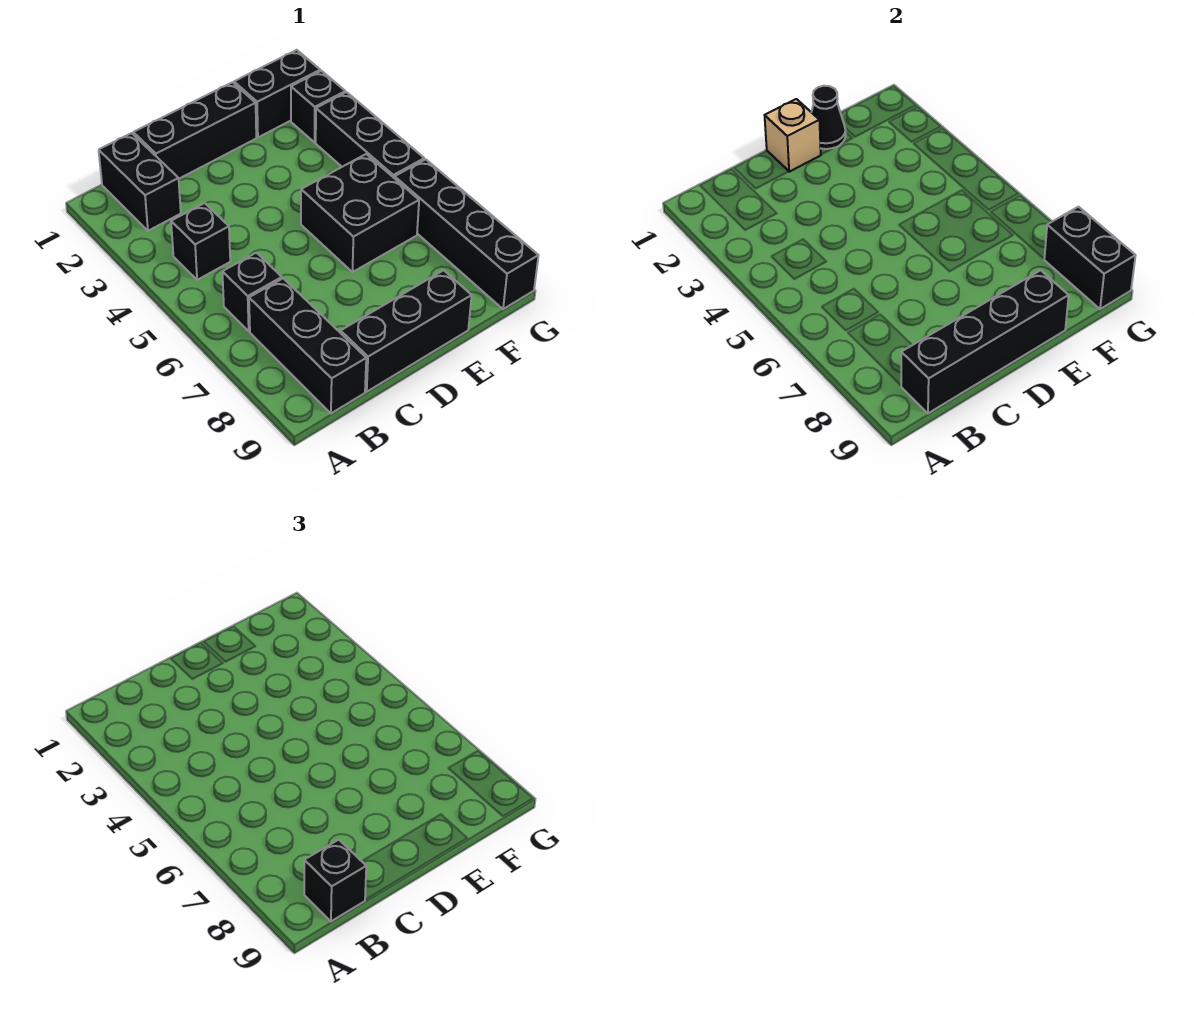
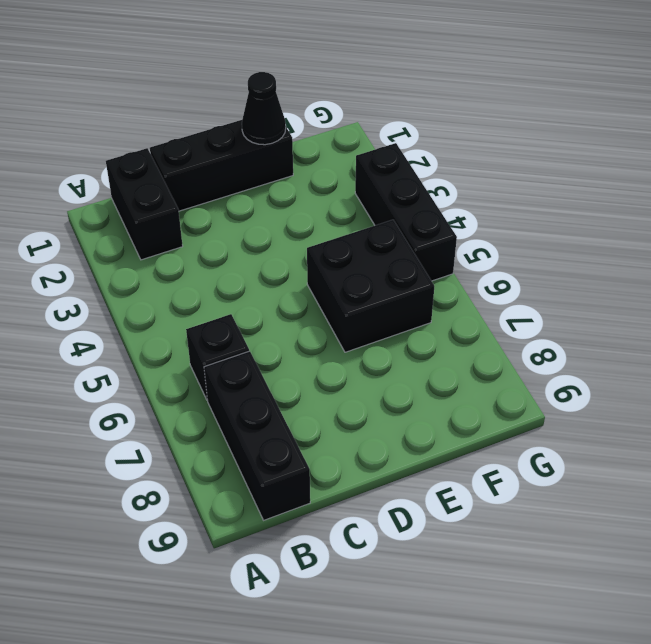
none -> black brick B4 level 1
none -> black brick C9:E9 level 1
none -> black brick F1:G1 level 1

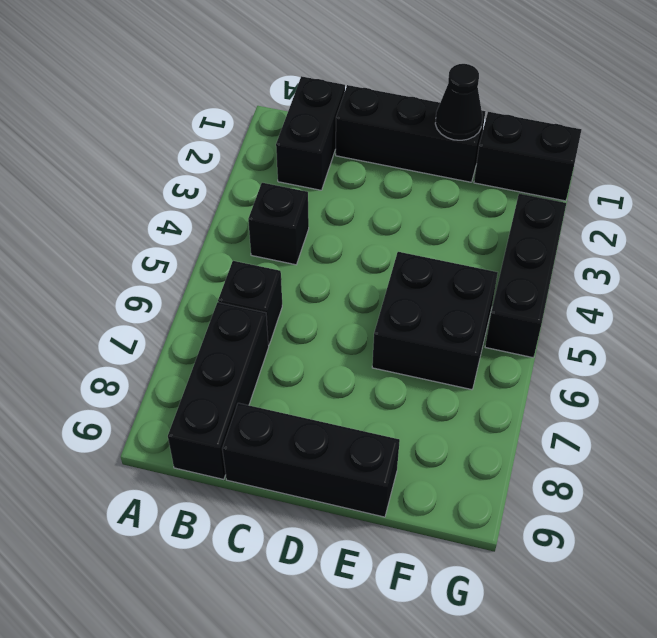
none -> black brick G2 level 1
none -> black brick G6:G9 level 1
none -> black brick B9:E9 level 2

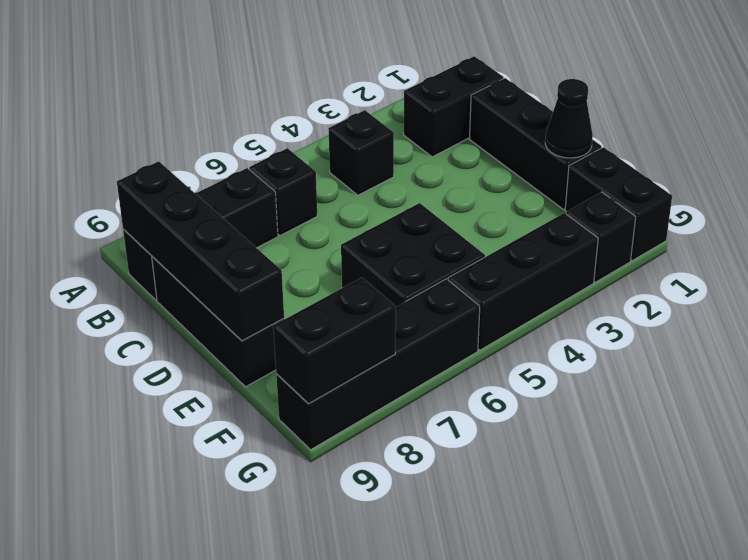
none -> tan brick D1 level 2
none -> black brick B9 level 3

